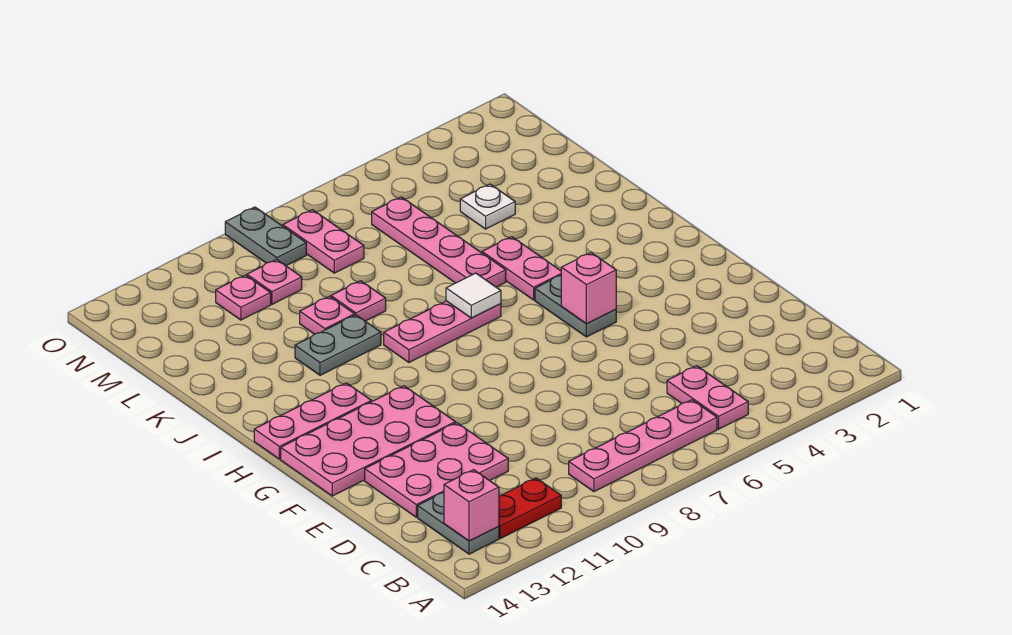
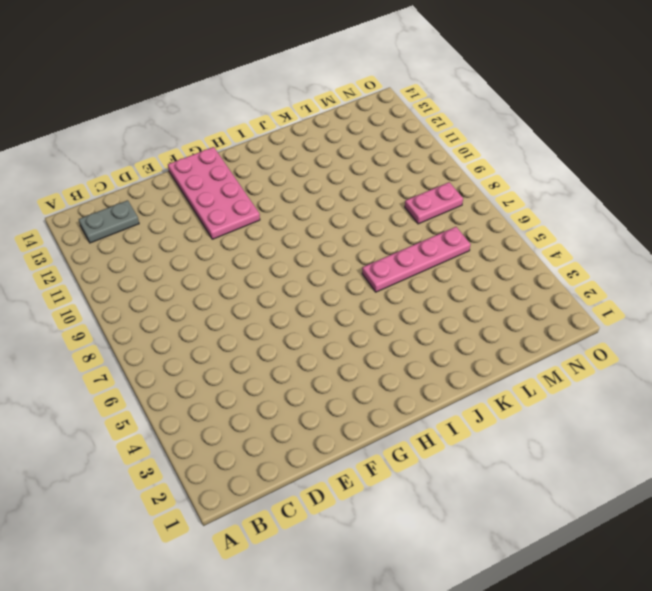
none -> pink plate B5:C5 level 1
none -> pink plate B6:B9 level 1
none -> red plate B11:B12 level 1

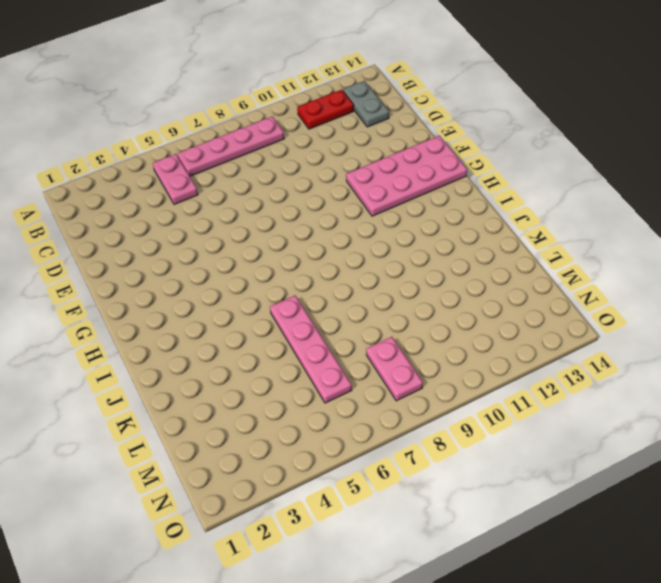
none -> pink plate D11:E13 level 1
none -> grey plate G5:H5 level 1
none -> pink plate H12:H14 level 1

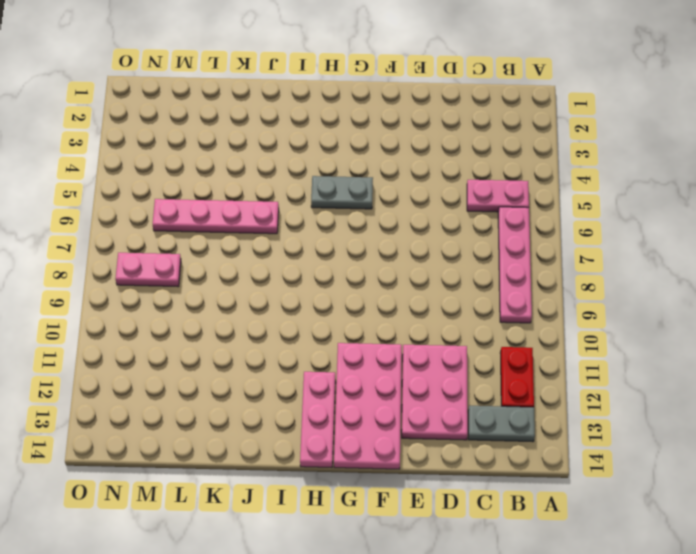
none -> pink plate I5:J5 level 1
none -> pink plate I7:I9 level 1
none -> grey plate J10:J11 level 1

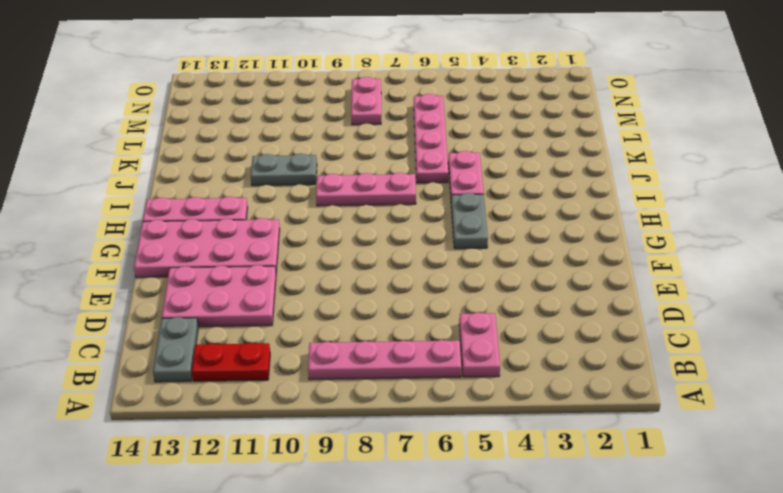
none -> pink plate K9 level 1
none -> pink plate K10 level 1
none -> white plate L4 level 1

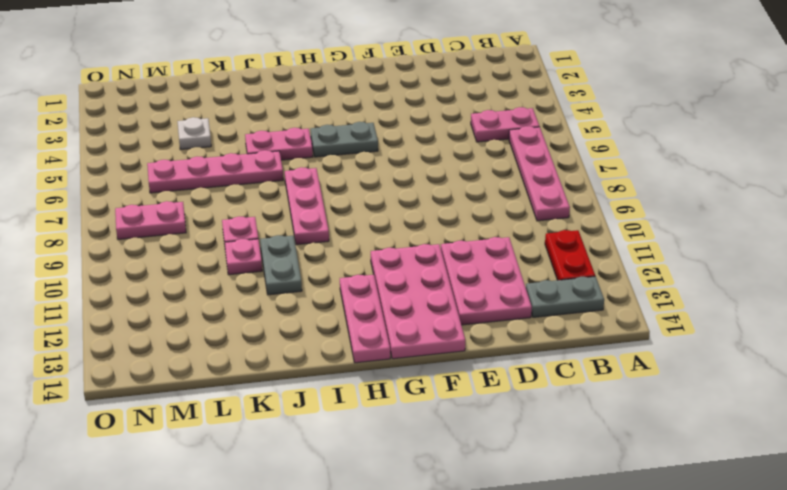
none -> pink plate M10 level 1
none -> pink plate M11 level 1
none -> grey plate N9:O9 level 1

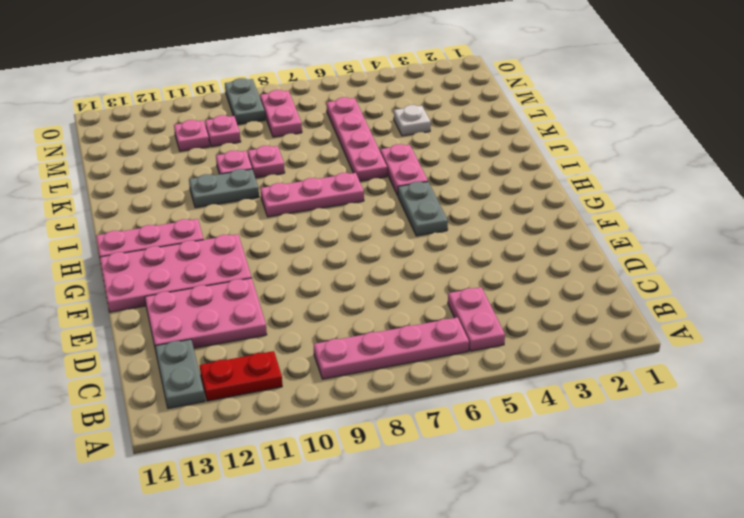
none -> pink brick B13 level 2
none -> pink brick G5 level 2
none -> white tile I7 level 2

